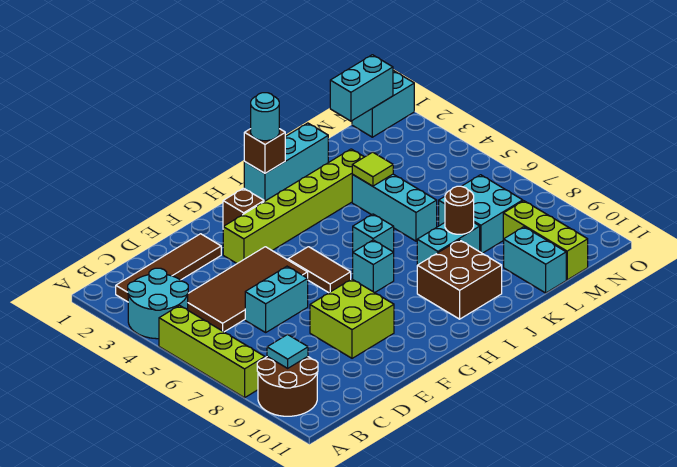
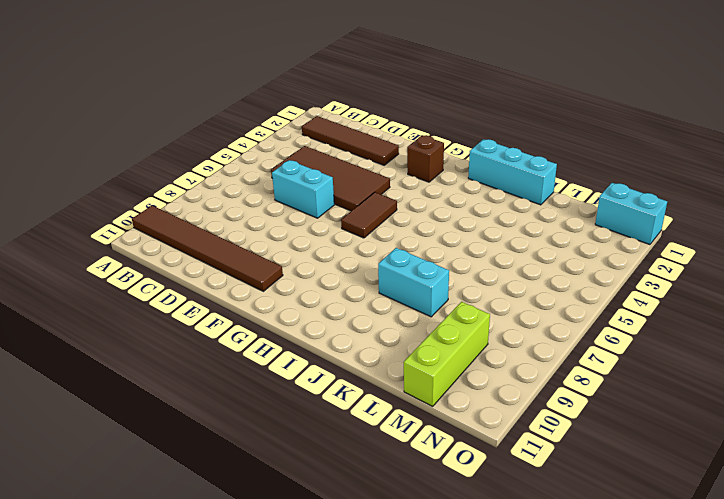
brown tile A10:F10 level 1 -> brown round brick A9:B10 level 1
none -> cyan round brick A3:B4 level 1
none -> lime brick A5:A8 level 1
none -> lime brick E8:F9 level 1

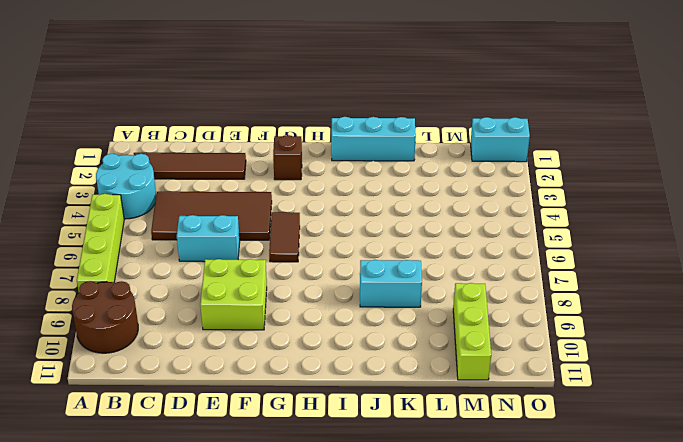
none -> lime brick F3:K3 level 1
none -> cyan brick H7 level 1
none -> cyan brick I6 level 1

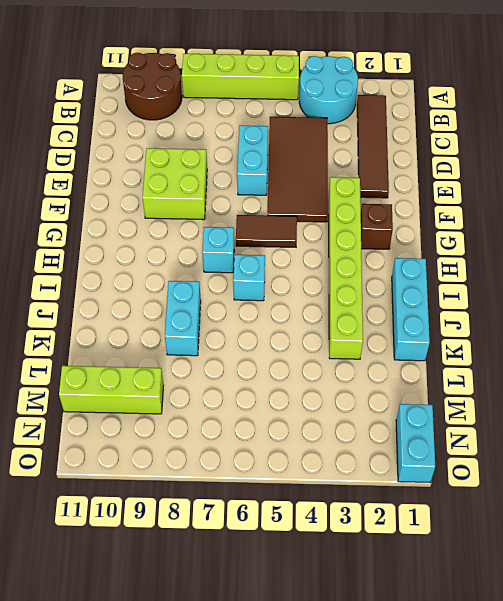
none -> brown brick I9:J10 level 1
none -> cyan brick K4:K6 level 1
none -> cyan brick L7:M8 level 1

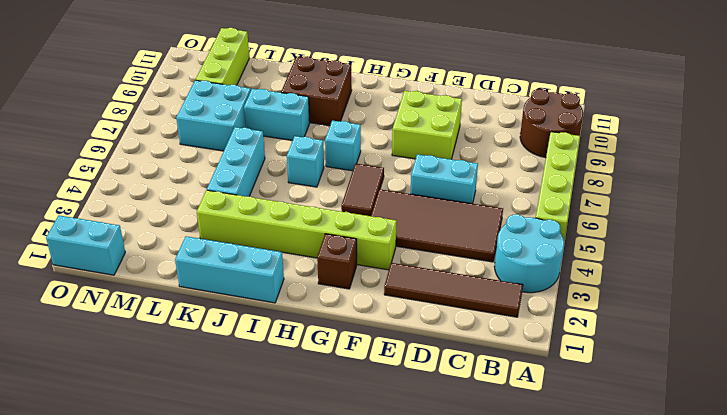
none -> cyan brick L10:L11 level 1
none -> cyan tile B9 level 2
none -> brown brick I1 level 2

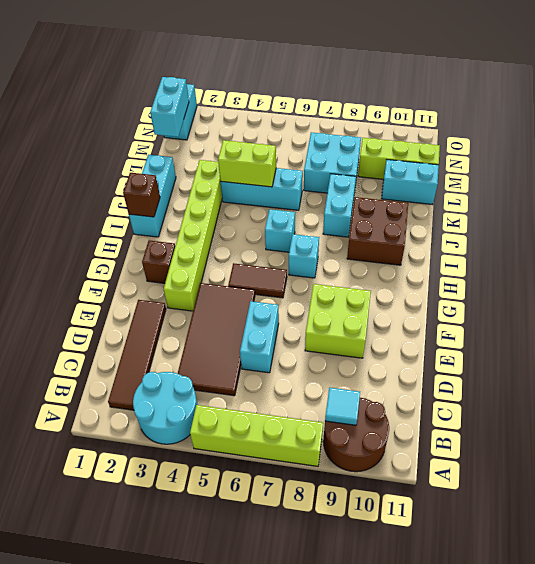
lime brick K4:K5 level 2 -> lime tile K4 level 2
none -> brown round brick K8 level 2
none -> cyan round brick I1 level 3

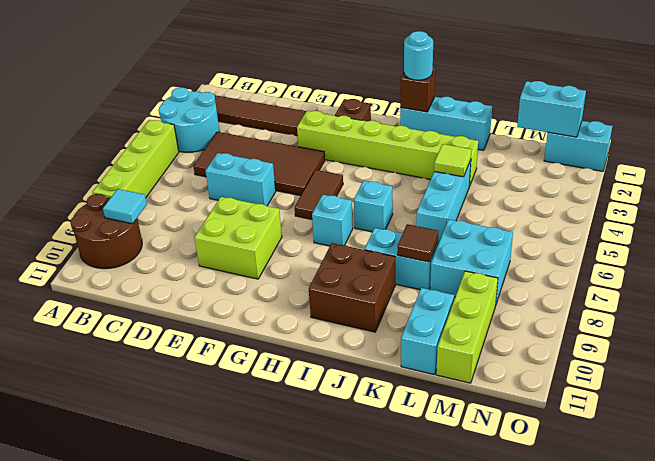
brown tile K8 level 2 -> brown round brick K8 level 2

